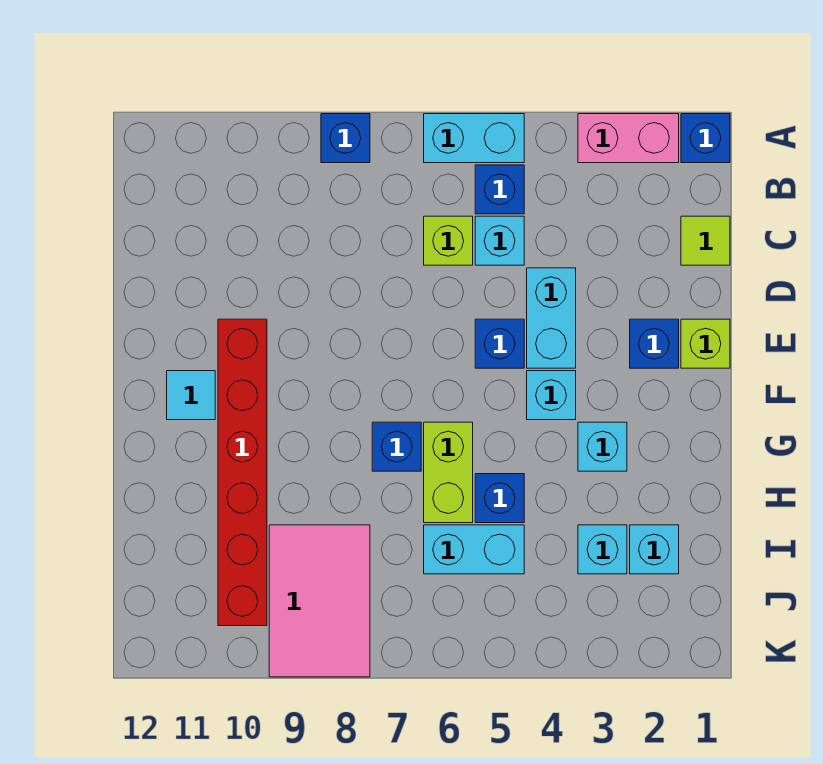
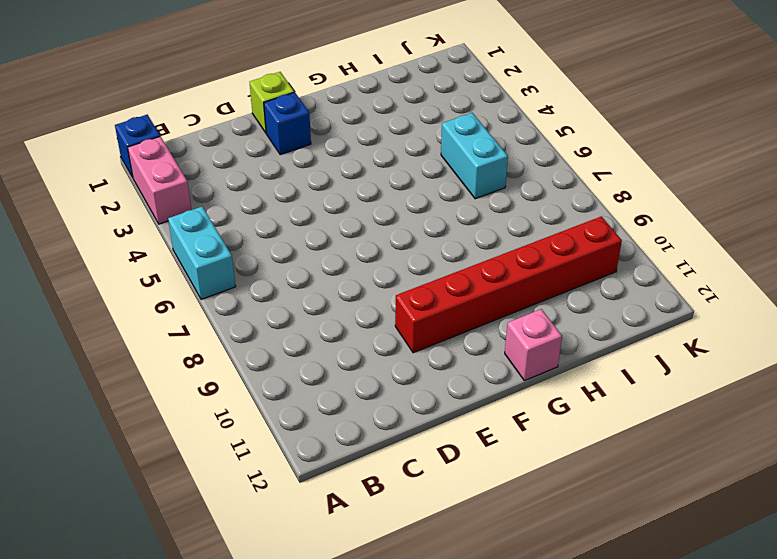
pink brick G12 level 1 -> none
none -> blue brick A8 level 1
none -> blue brick B5 level 1
none -> lime tile C1 level 1

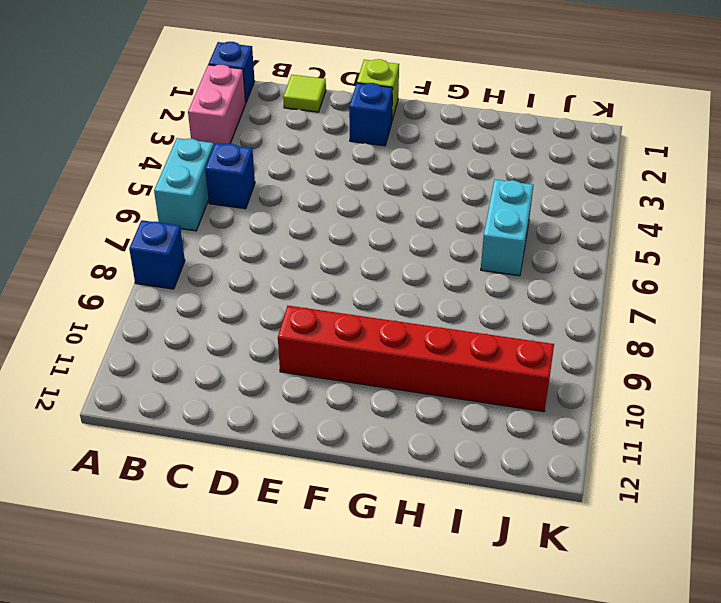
none -> cyan brick C5 level 1
none -> lime brick C6 level 1
none -> cyan brick D4:E4 level 1

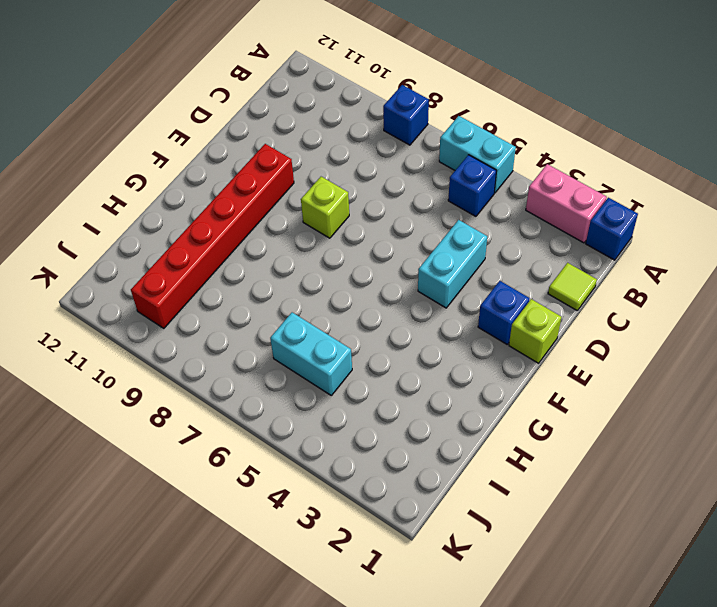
lime brick E8 level 1 -> lime brick C6 level 1
none -> cyan brick C5 level 1
none -> blue brick E5 level 1
none -> cyan brick F4 level 1

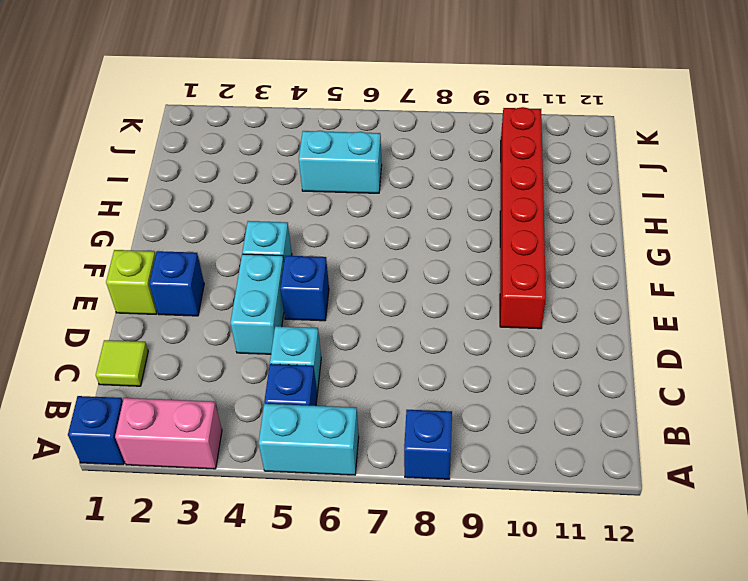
none -> lime brick C6 level 1
none -> cyan tile F11 level 1
none -> cyan brick G3 level 1

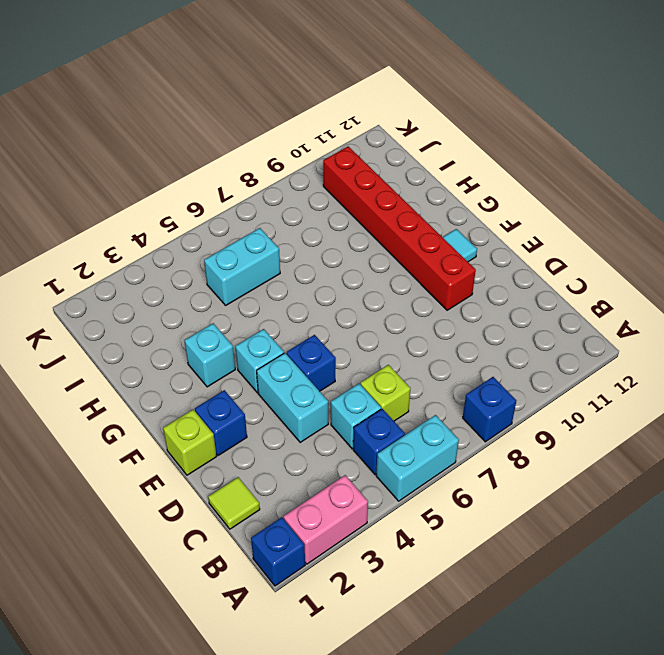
none -> lime brick G6:H6 level 1
none -> blue brick G7 level 1
none -> blue brick H5 level 1

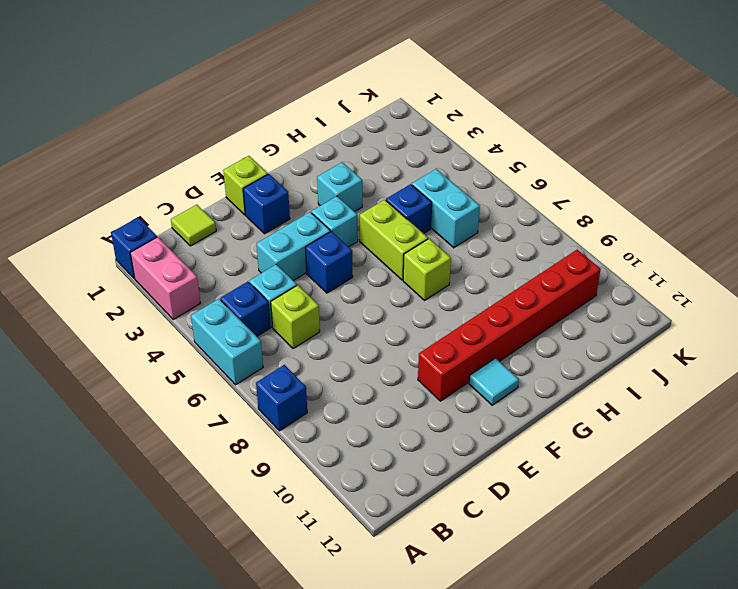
lime brick G5:G6 level 1 -> lime brick G6:H6 level 1
lime brick G7 level 1 -> blue brick G7 level 1
none -> cyan brick I2 level 1
none -> cyan brick I3 level 1
none -> pink tile I8:K9 level 1

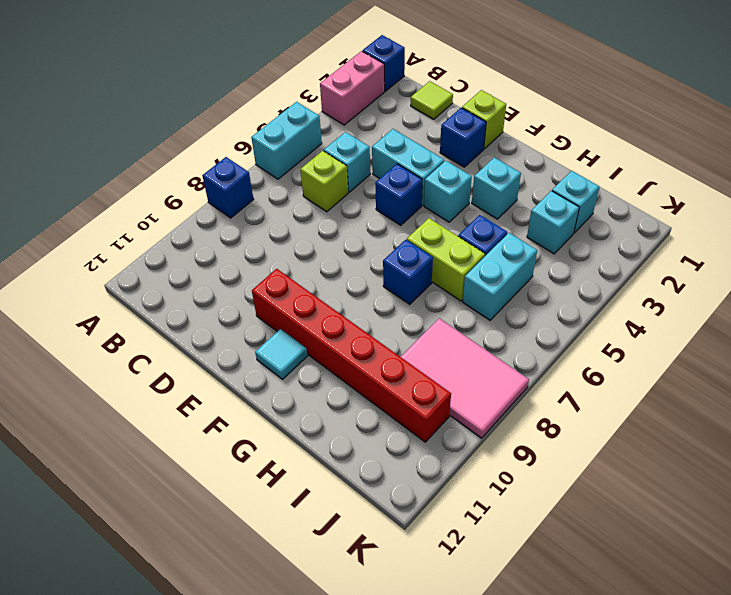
none -> blue brick B5 level 1

